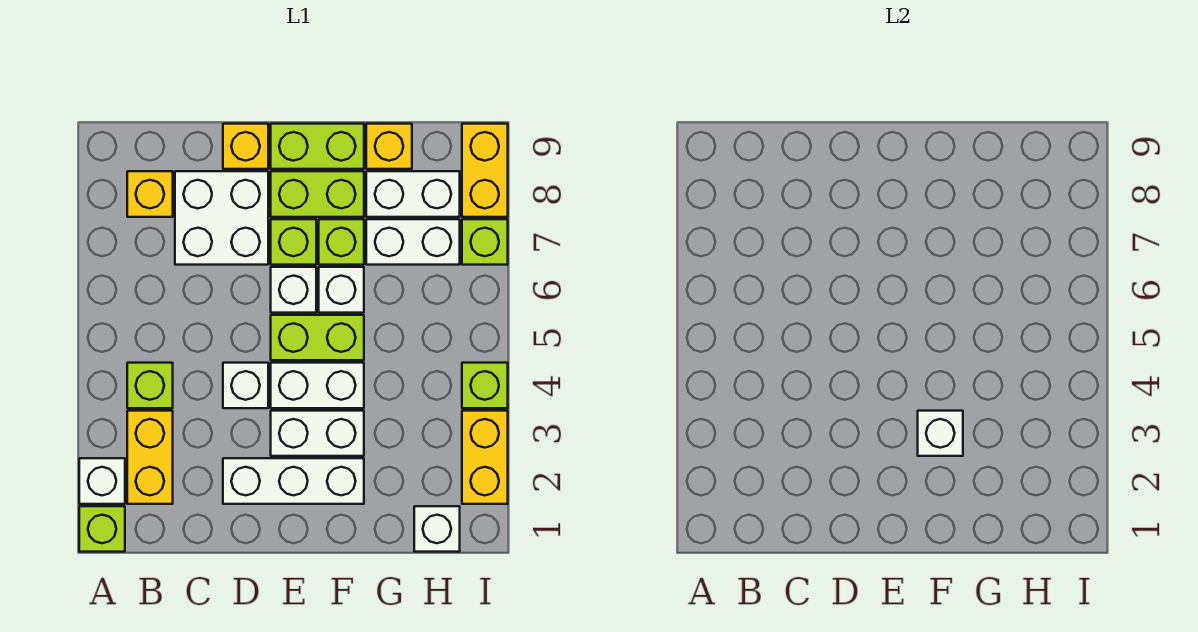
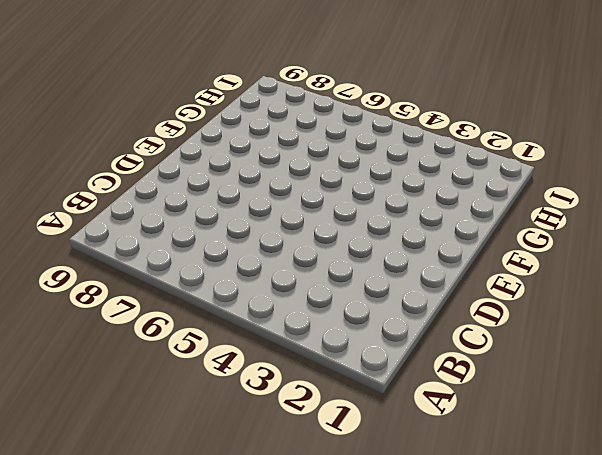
none -> lime brick A1 level 1
none -> white brick A2 level 1
none -> yellow brick B2:B3 level 1

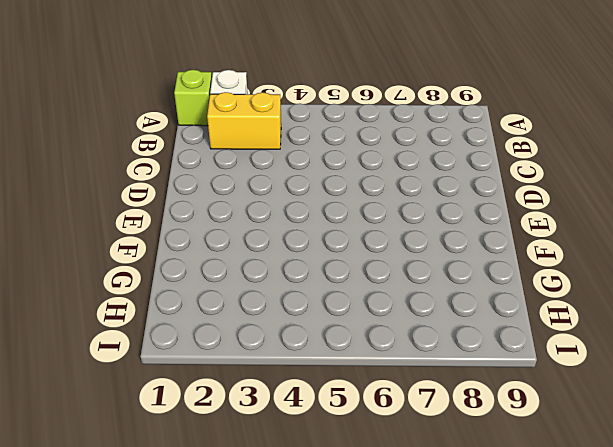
none -> lime brick B4 level 1
none -> yellow brick B8 level 1
none -> white brick C7:D8 level 1

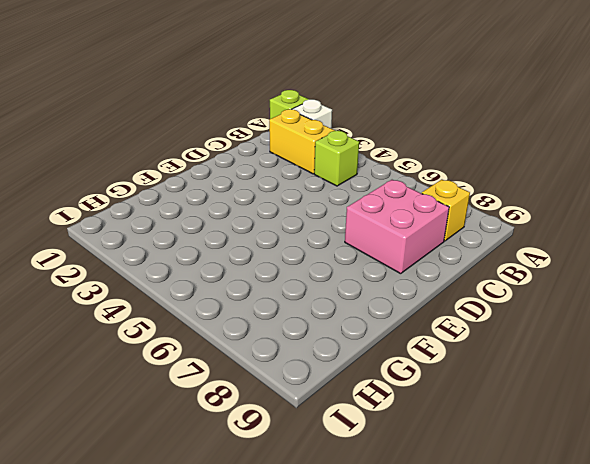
pink brick C7:D8 level 1 -> white brick C7:D8 level 1
none -> white brick D2:F2 level 1
none -> white brick D4 level 1
none -> yellow brick D9 level 1

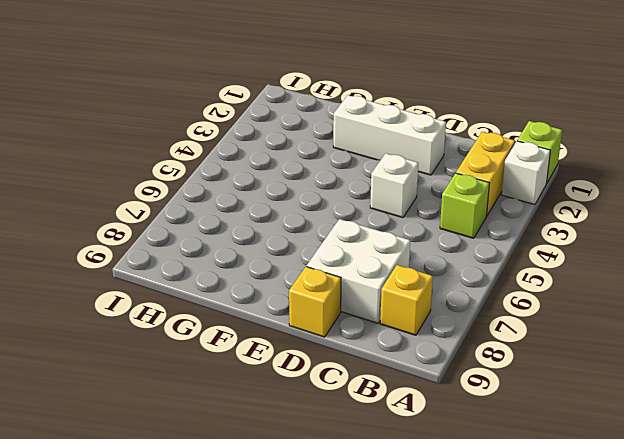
none -> white brick E3:F3 level 1
none -> white brick E4:F4 level 1
none -> lime brick E5:F5 level 1

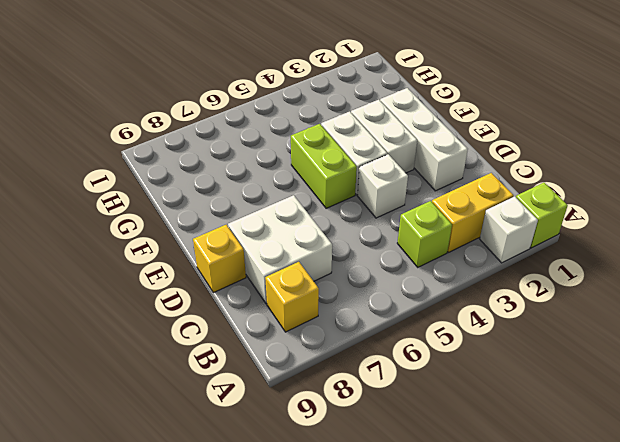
none -> white brick E6 level 1
none -> lime brick E7 level 1
none -> lime brick E8:F8 level 1

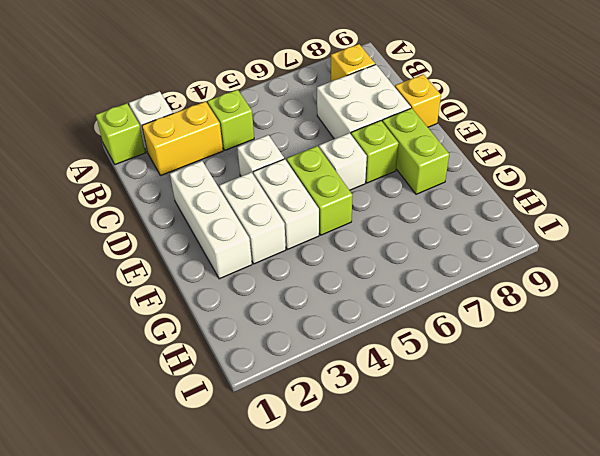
none -> lime brick E9:F9 level 1
none -> white brick F6 level 1
none -> lime brick F7 level 1

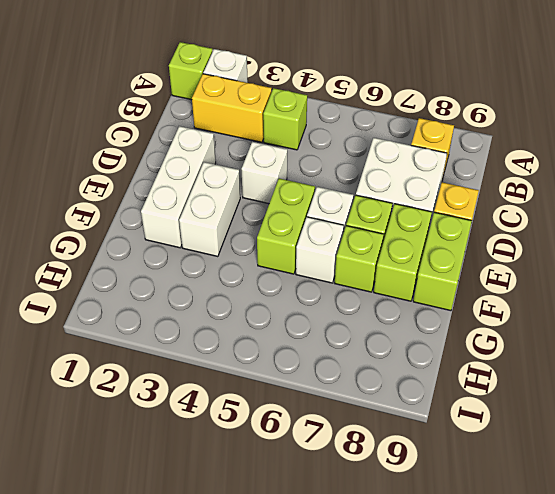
none -> white brick E4:F4 level 1
none -> white brick G7:H7 level 1
none -> white brick G8:H8 level 1

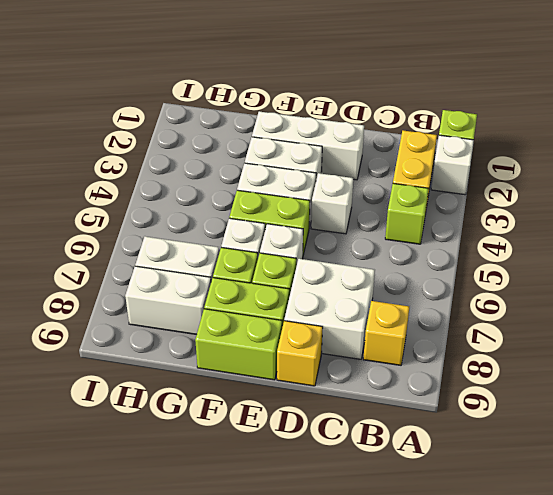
none -> yellow brick G9 level 1
none -> white brick H1 level 1
none -> yellow brick I2:I3 level 1

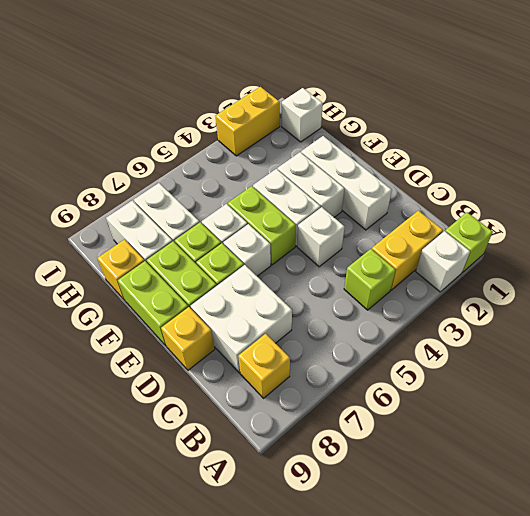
none -> lime brick I4 level 1
none -> lime brick I7 level 1
none -> yellow brick I8:I9 level 1

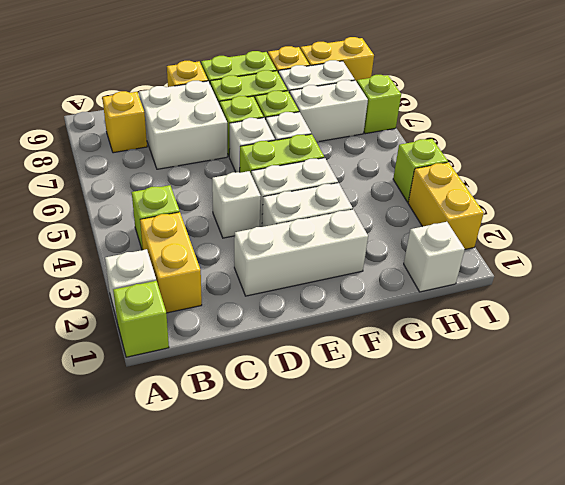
yellow brick H9:I9 level 1 -> yellow brick I8:I9 level 1
none -> white brick F3 level 2

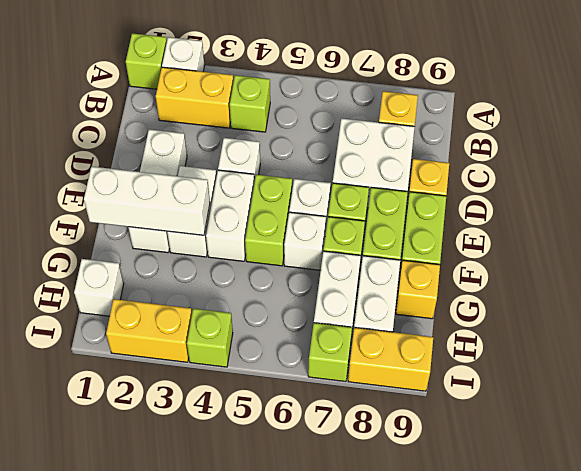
white brick F1:F3 level 2 -> white brick F3 level 2

